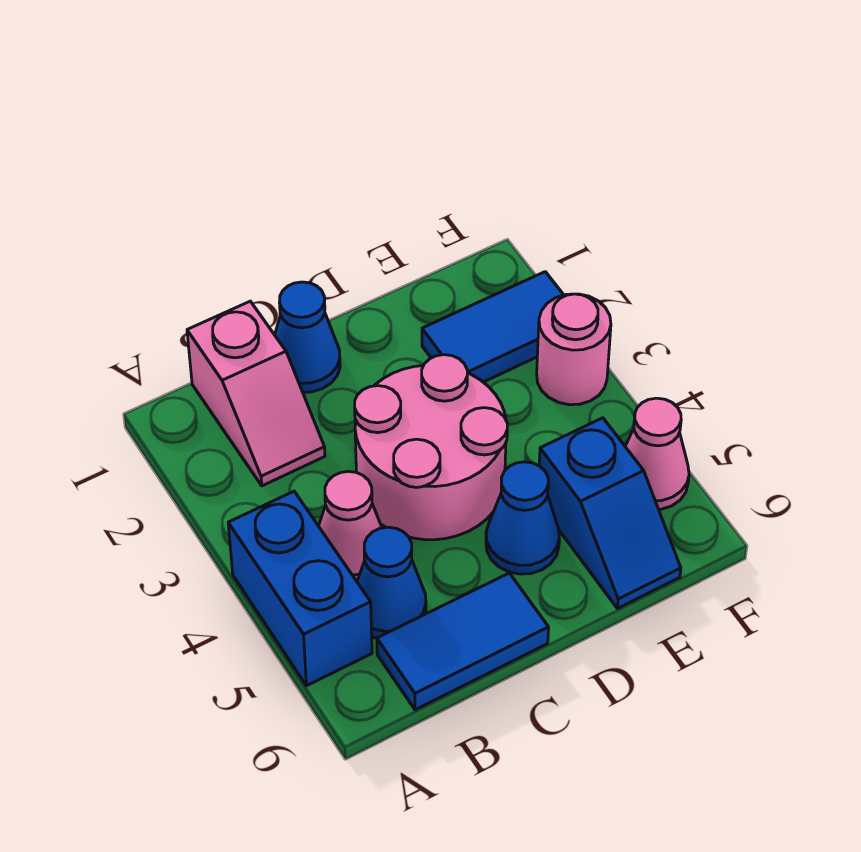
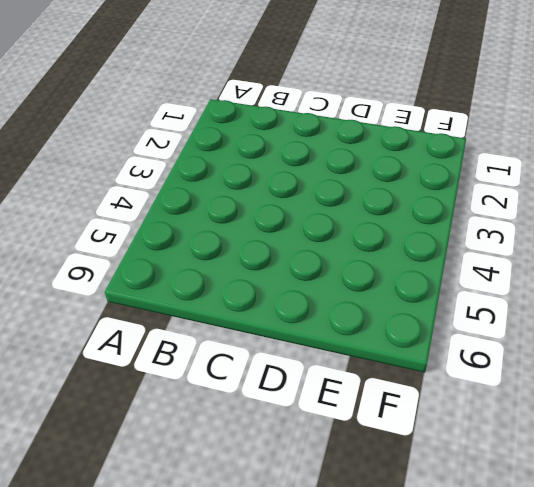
none -> blue brick A4:A5 level 1
none -> pink slope B1:B2 level 1 top 1
none -> pink cone B4 level 1

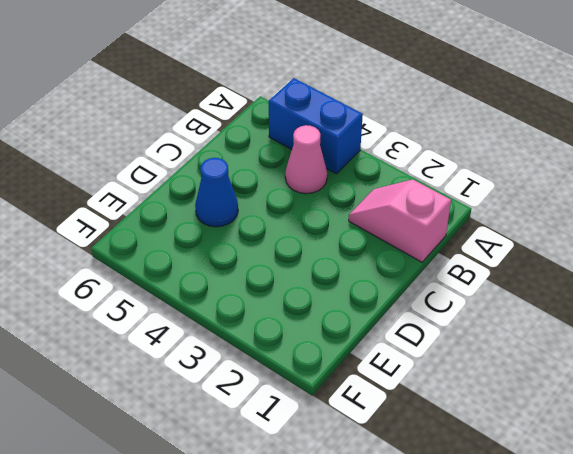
none -> blue cone B5 level 1
none -> blue tile B6:C6 level 1
none -> blue cone C1 level 1

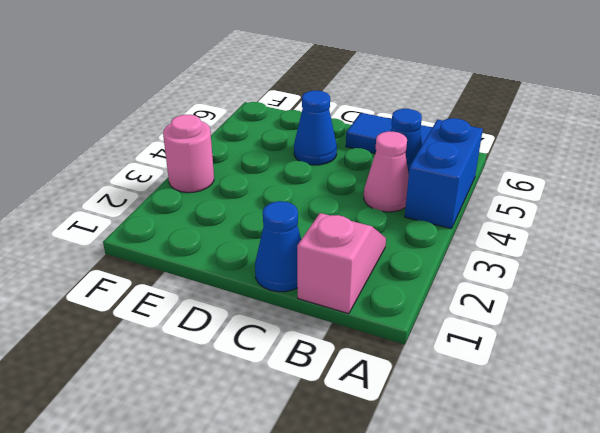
none -> pink round brick C3:D4 level 1
none -> blue tile E2:F2 level 1
none -> blue slope E5:E6 level 1 top 5

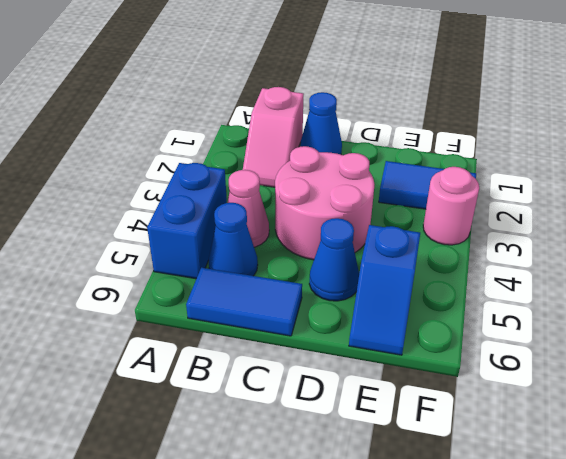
none -> pink cone F5 level 1

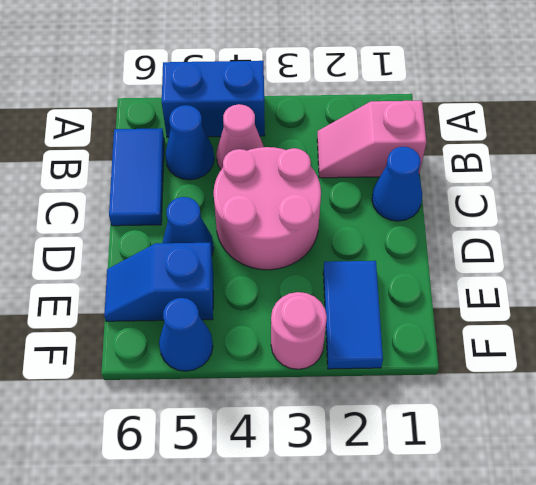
blue cone F5 level 1 -> pink cone F5 level 1

